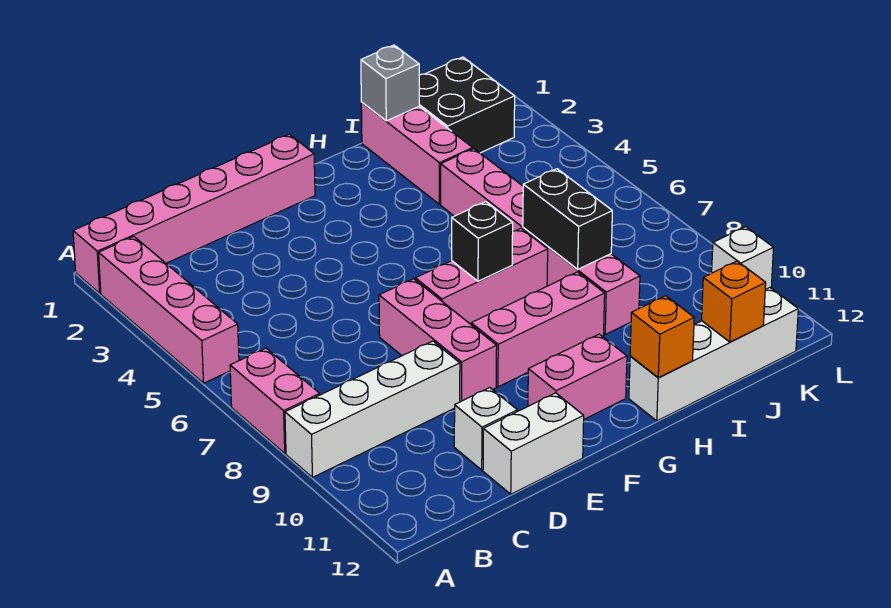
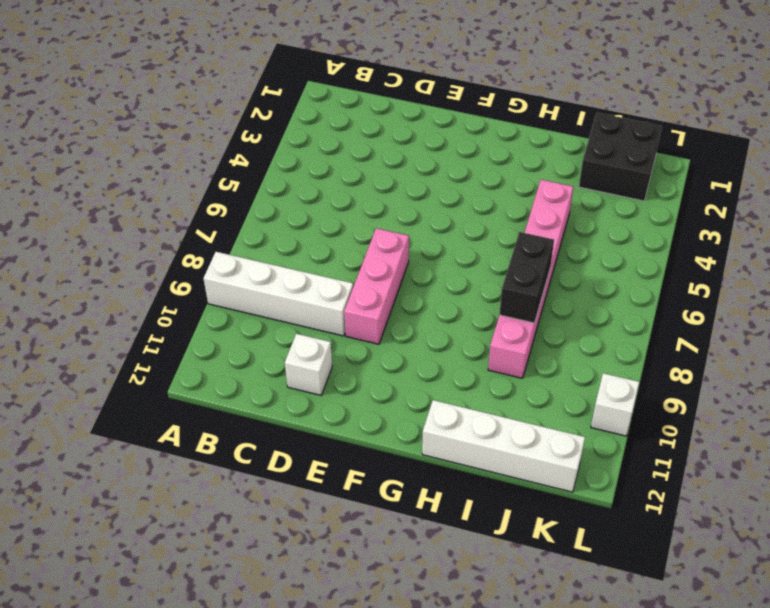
none -> pink brick A1:F1 level 1
none -> pink brick A2:A5 level 1
none -> pink brick A7:A8 level 1

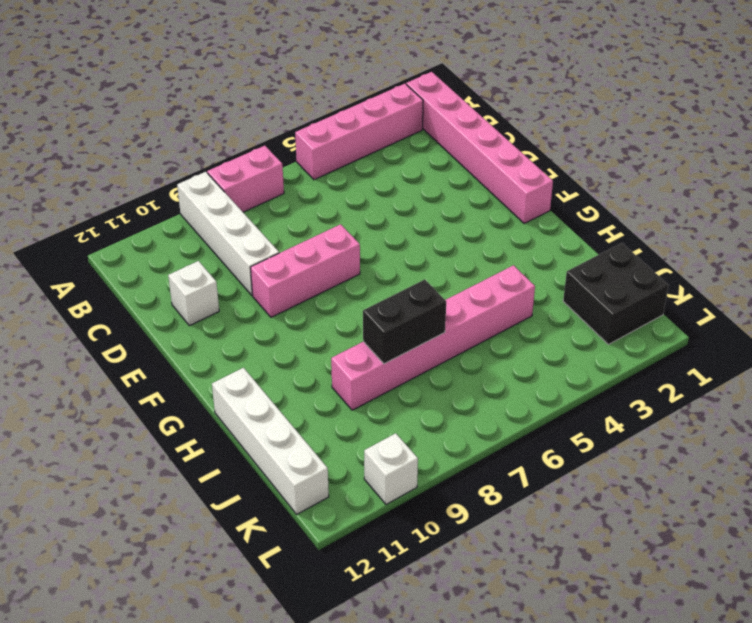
none -> white brick D12:E12 level 1
none -> pink brick F7:H7 level 1
none -> pink brick F9:H9 level 1

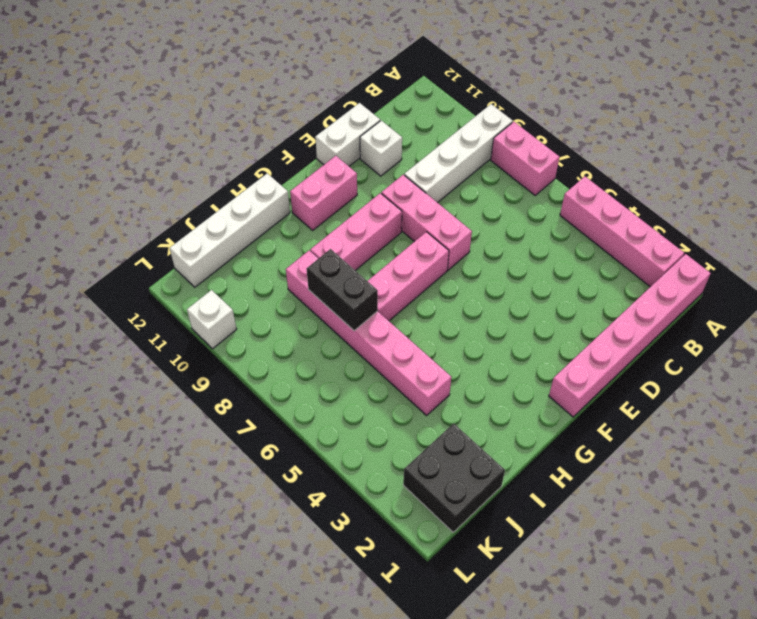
none -> pink brick I1:I3 level 1
none -> black brick G7 level 2
none -> orange brick H12 level 2

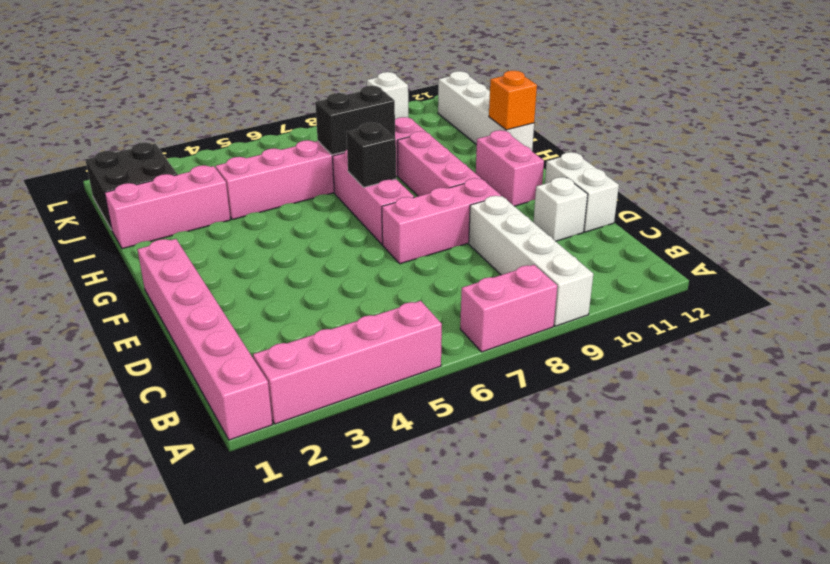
none -> grey brick I1 level 2
none -> orange brick J12 level 2

